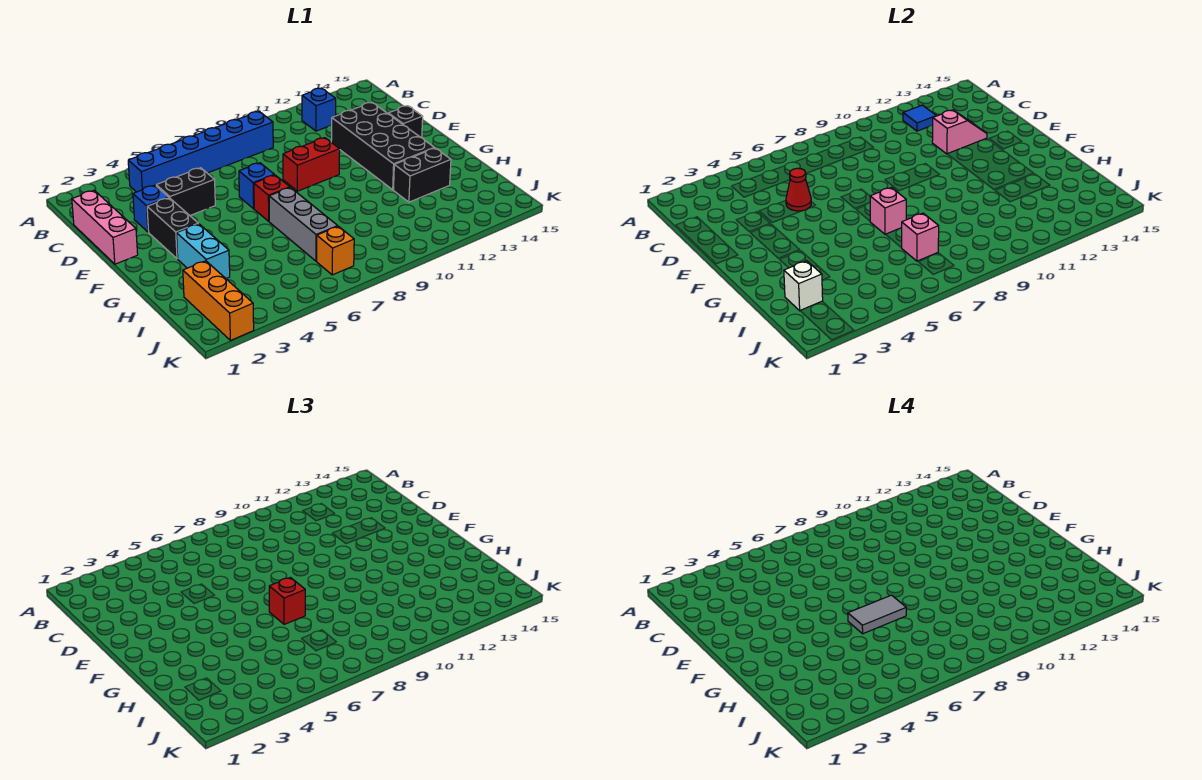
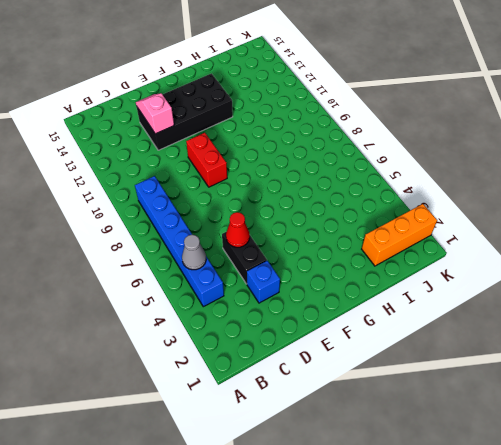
grey cone B5 level 2 -> none
none -> blue brick B12 level 1
none -> pink brick C1:E1 level 1
none -> black brick E3:F3 level 1

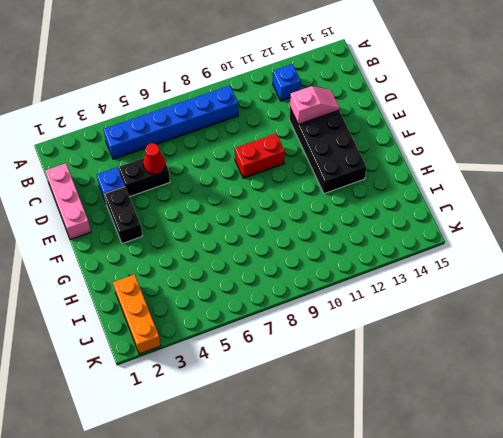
none -> blue brick E7 level 1
none -> black brick E14 level 1
none -> red brick F7 level 1

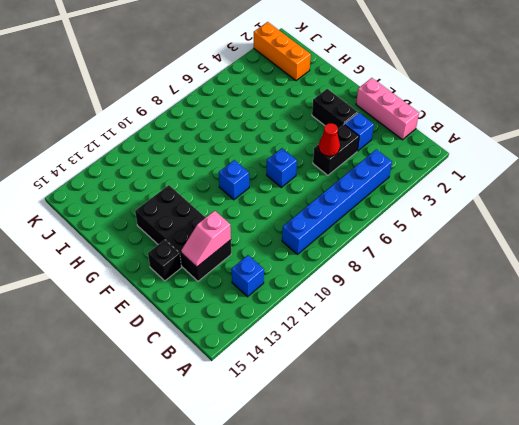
blue brick F9 level 1 -> none
none -> red brick E9:E10 level 1
none -> red brick F7 level 1
none -> cyan brick G3:H3 level 1

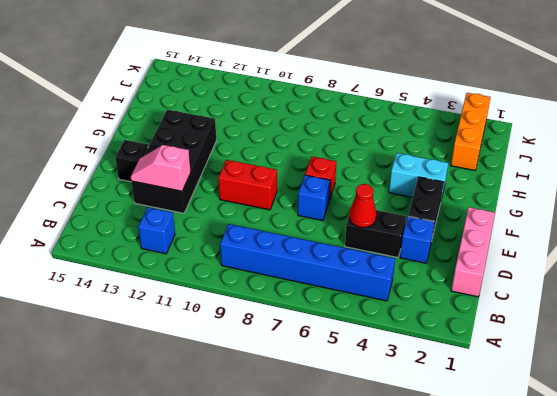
cyan brick G3:G4 level 1 -> cyan brick G3:H3 level 1
none -> grey brick G7:I7 level 1
none -> black brick H12:H13 level 1
none -> orange brick J7 level 1

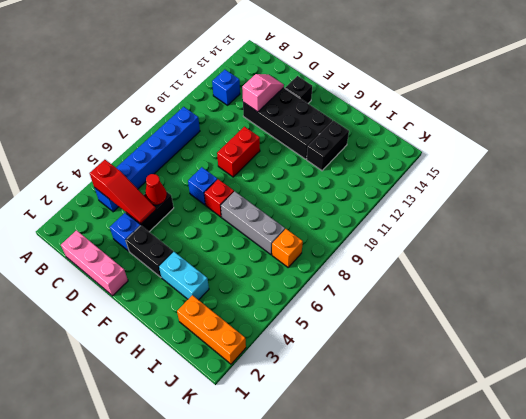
red slope B4:D4 level 2 top B -> none
none -> blue tile B12 level 2
none -> pink brick G7 level 2
none -> white brick I2 level 2

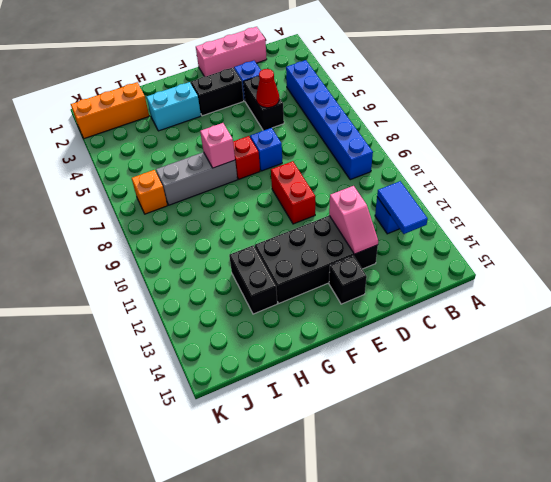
blue tile B12:B13 level 2 -> blue tile B12 level 2
none -> white brick I2 level 2
none -> pink brick I7 level 2
none -> red brick G7 level 3

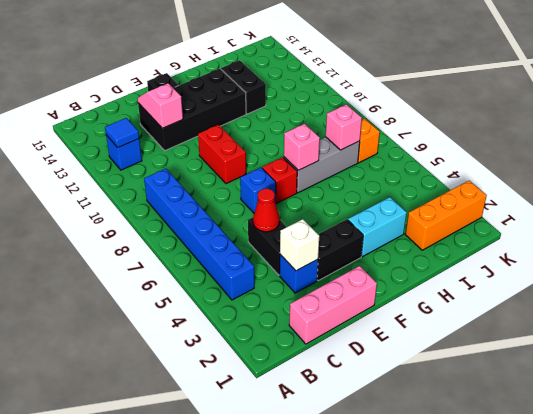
white brick D3 level 2 -> white brick I2 level 2
none -> red brick G7 level 3
none -> grey tile G6:G7 level 4

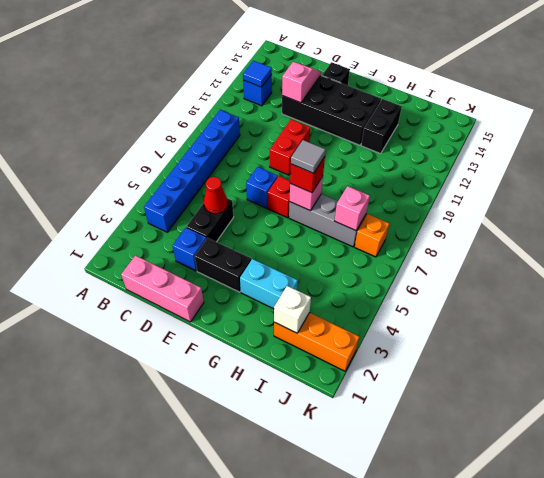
grey tile G7 level 4 -> grey tile G6:G7 level 4

